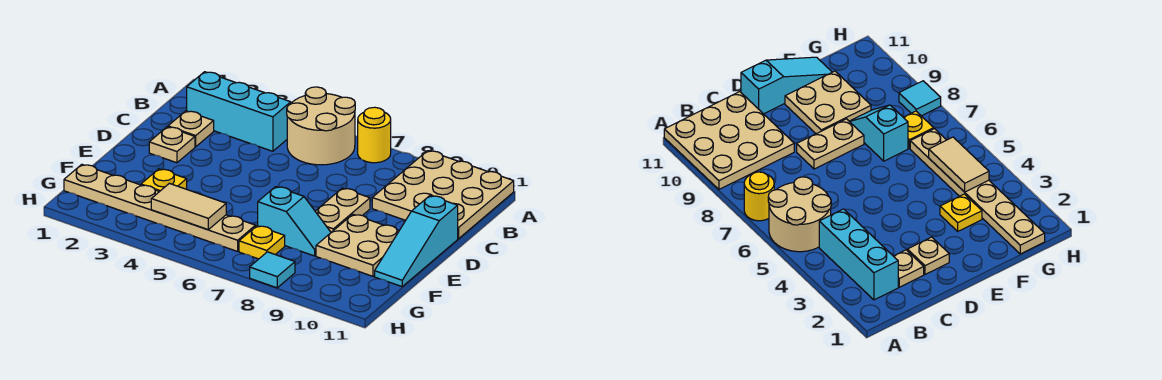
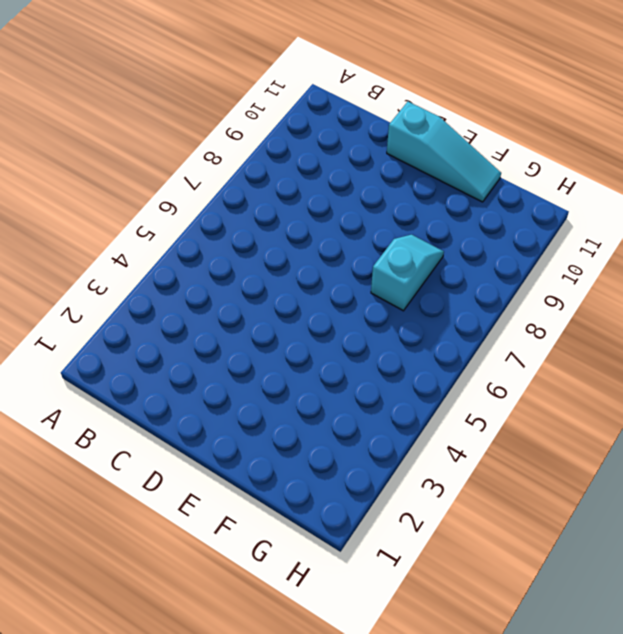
none -> tan round brick A5:B6 level 1
none -> yellow round brick A7 level 1
none -> tan plate A9:C11 level 1

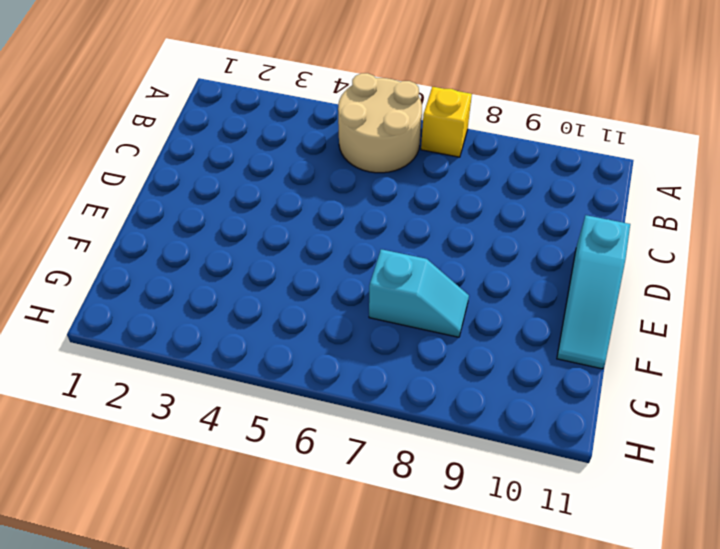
yellow brick A7 level 1 -> yellow round brick A7 level 1
none -> tan plate A9:C11 level 1
none -> cyan brick B2:B4 level 1
none -> tan plate C2 level 1

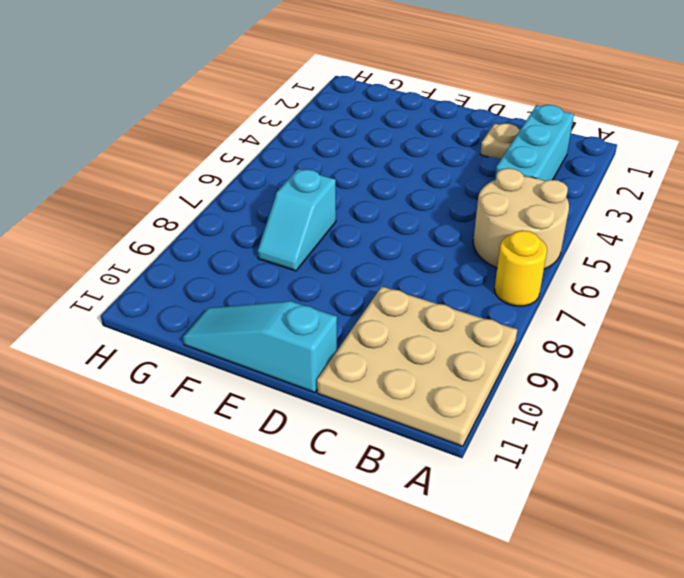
none -> tan plate D2 level 1
none -> tan plate D8:E8 level 1
none -> tan plate E9:F10 level 1

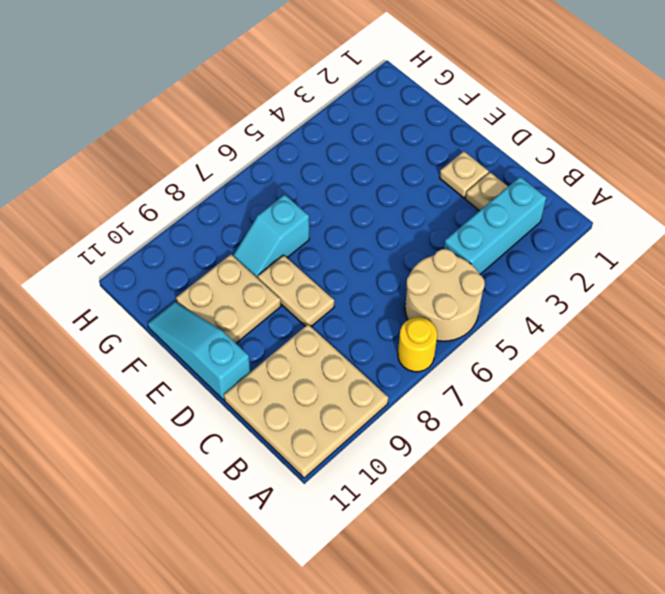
none -> yellow plate F3 level 1
none -> tan plate G1:G6 level 1
none -> yellow plate G7 level 1

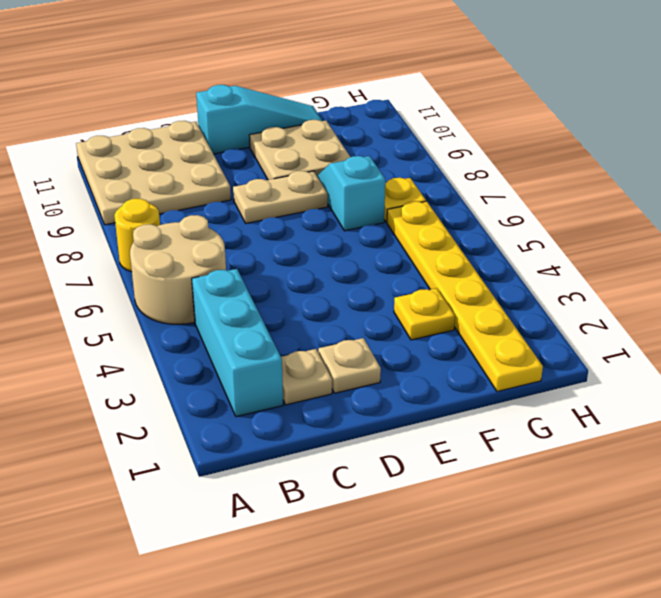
yellow plate G1:G6 level 1 -> tan plate G1:G6 level 1
none -> cyan tile H8 level 1
none -> tan tile G4:G5 level 2

